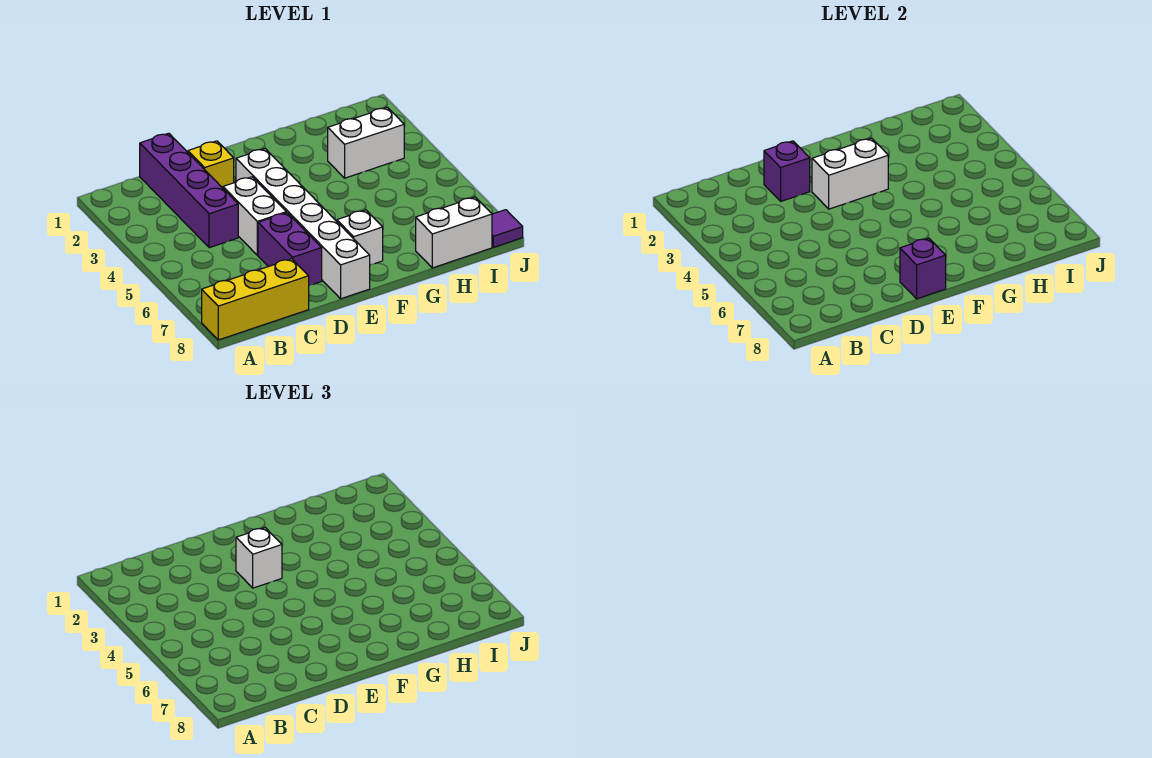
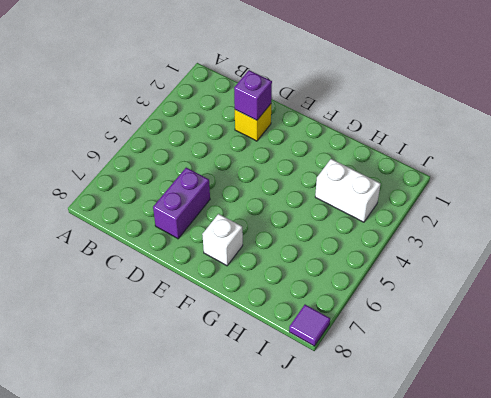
none -> yellow brick A8:C8 level 1
none -> purple brick C1:C4 level 1
none -> white brick D4:D5 level 1

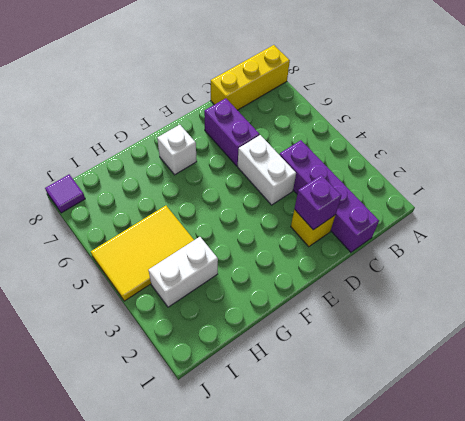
yellow tile H4:J5 level 1 -> none
none -> white brick E3:E8 level 1
none -> white brick H8:I8 level 1
none -> white brick E3:F3 level 2

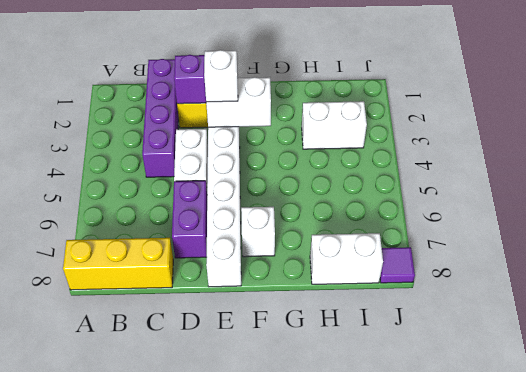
none -> purple brick E8 level 2

